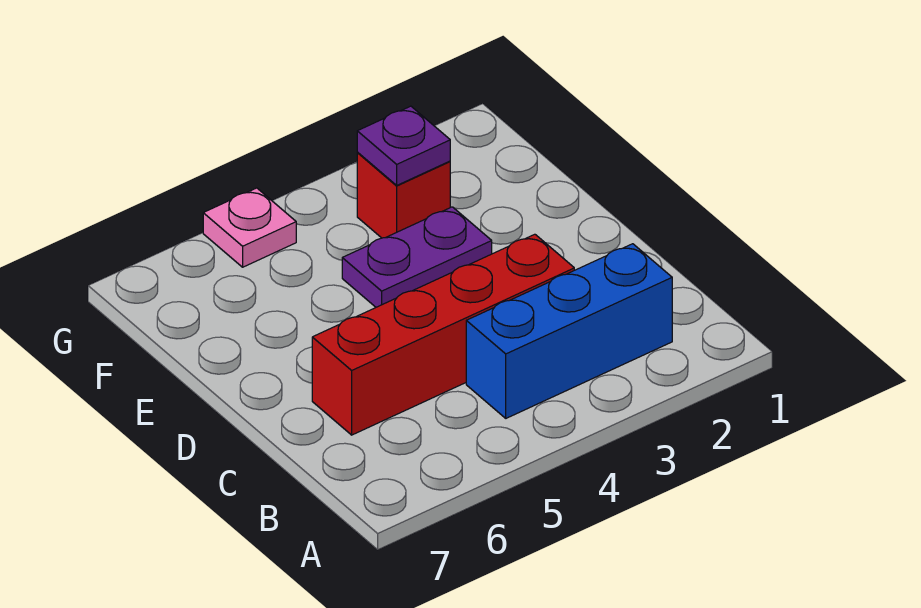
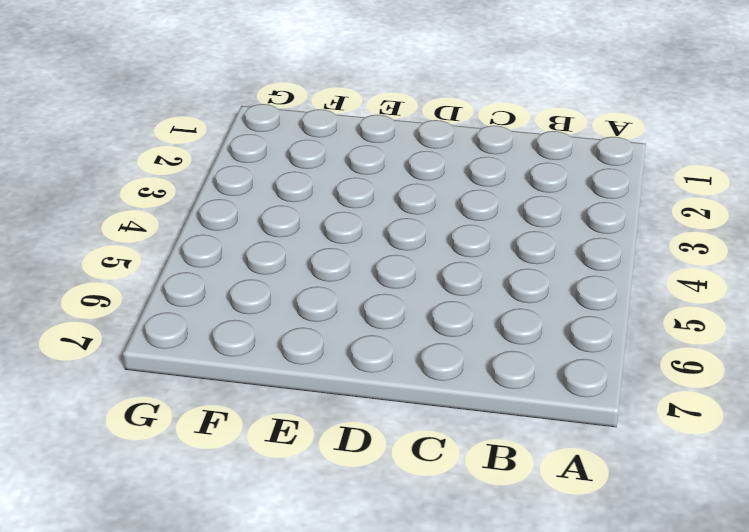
none -> blue brick B2:B4 level 1
none -> red brick C3:C6 level 1

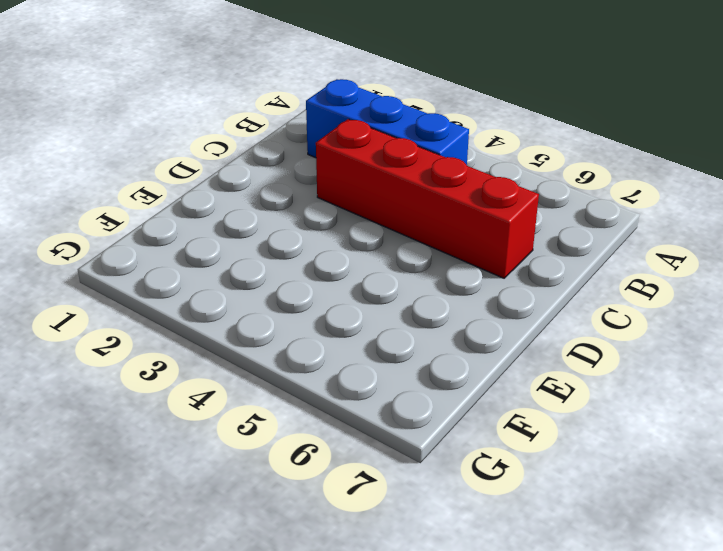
none -> purple plate E3:E4 level 1
none -> red brick F3 level 1

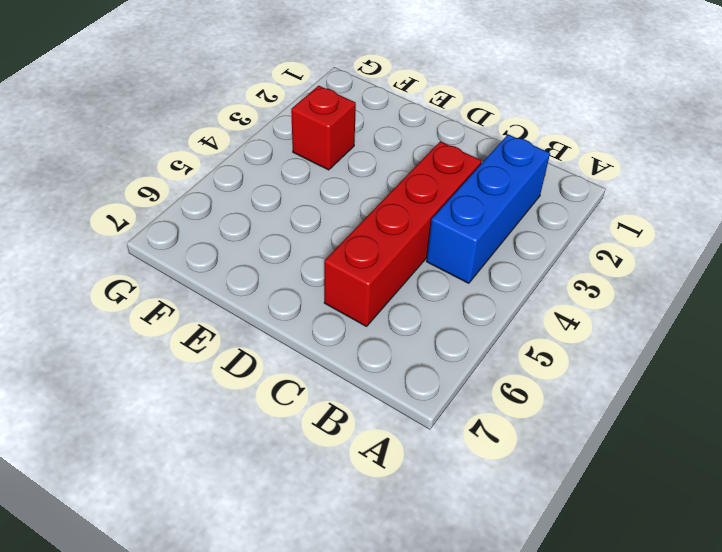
none -> purple plate E3:E4 level 1
none -> pink plate G5 level 1

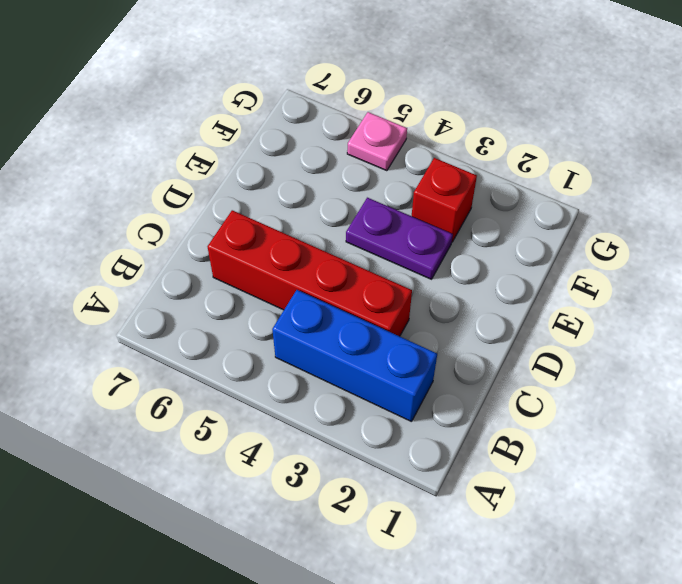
none -> purple plate F3 level 2

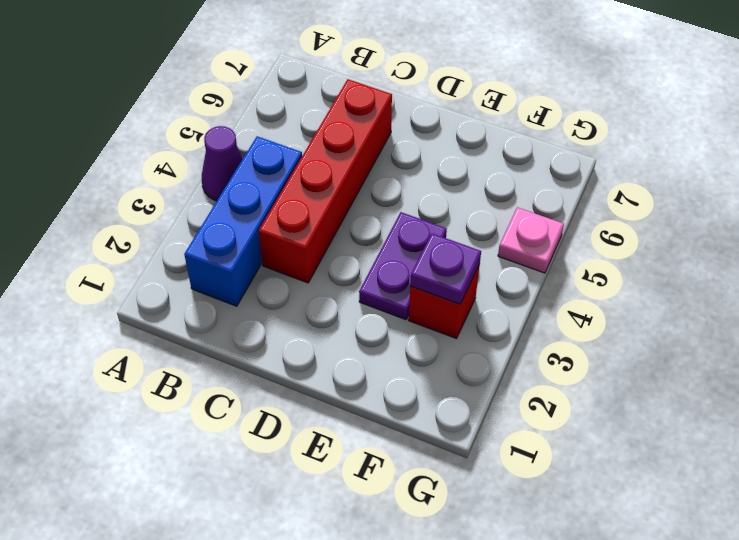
purple cone A4 level 1 -> none

